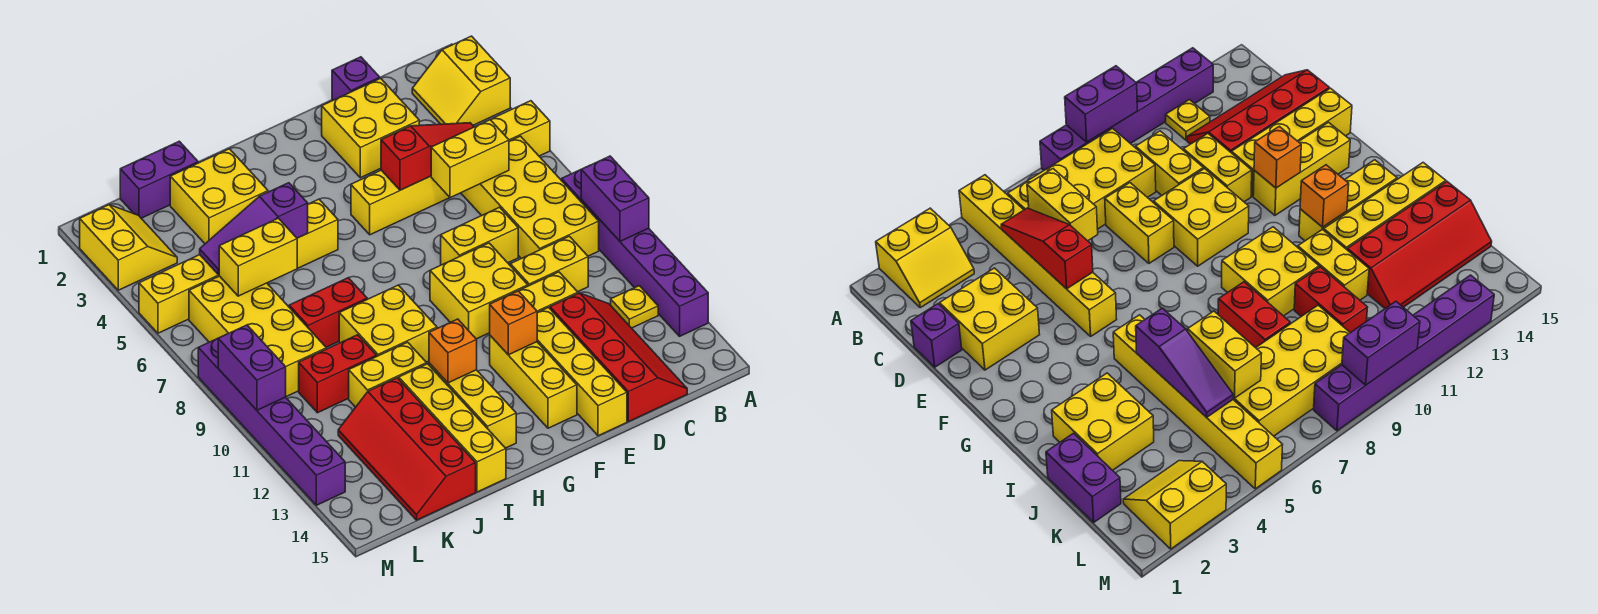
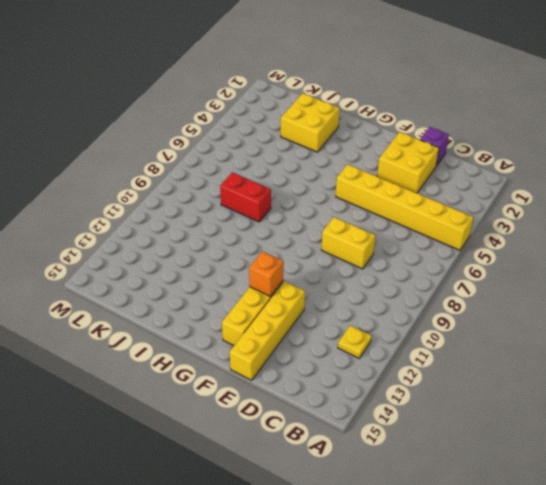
none -> yellow slope A2:B3 level 1 top A
none -> purple brick A8:A13 level 1
none -> yellow brick B6:C9 level 1
none -> yellow brick C10:D10 level 1

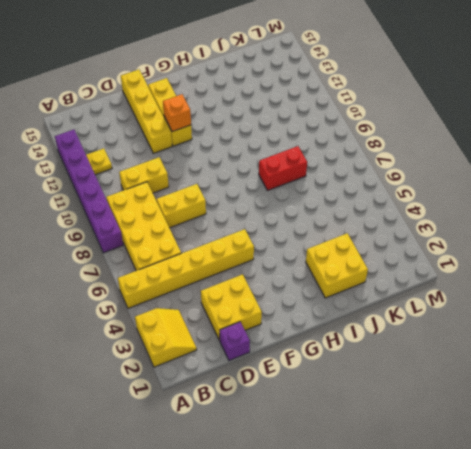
none -> red slope C12:D15 level 1 top D
none -> yellow brick D11:E11 level 1
none -> yellow brick E9:F10 level 1
none -> yellow brick H5:M5 level 1

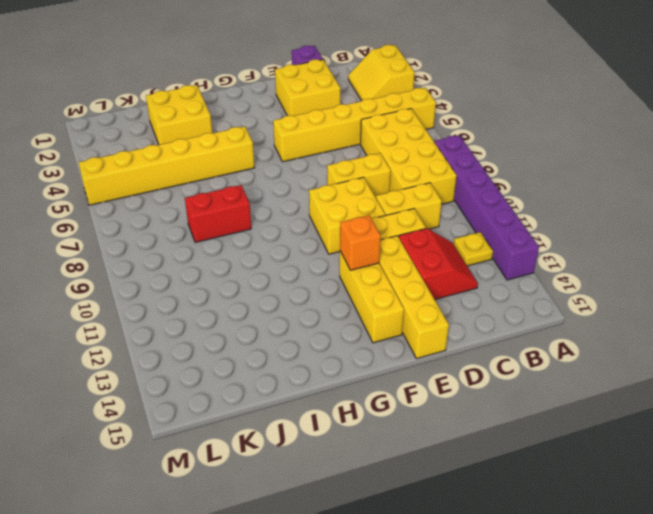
red slope C12:D13 level 1 top D -> red slope C12:D15 level 1 top D
none -> yellow brick H9:I10 level 1
none -> yellow brick H12:H14 level 1
none -> yellow brick I11:J11 level 1
none -> yellow brick I12:I15 level 1

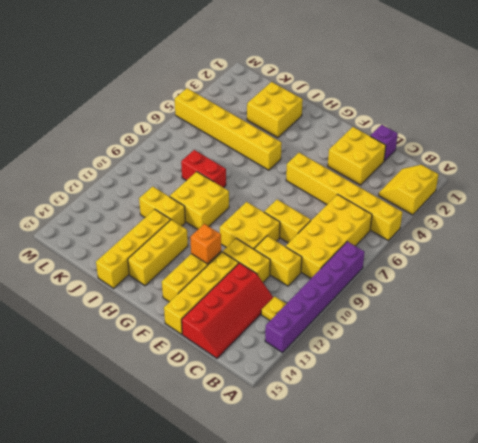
none -> purple brick J1:K1 level 1
none -> red brick J10:K10 level 1
none -> red slope J12:K15 level 1 top J
none -> yellow brick K6:L9 level 1

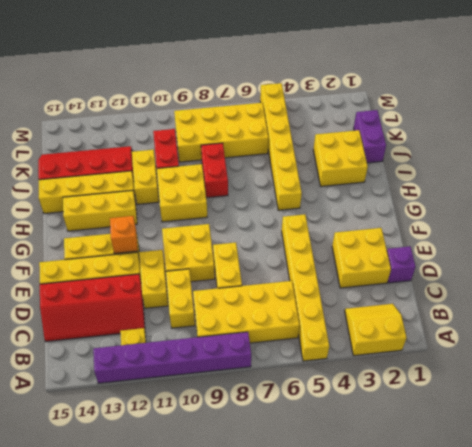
none -> yellow slope L2:M3 level 1 top M
none -> purple brick M8:M13 level 1
none -> purple brick A9:A10 level 2
none -> red slope C5:E5 level 2 top E

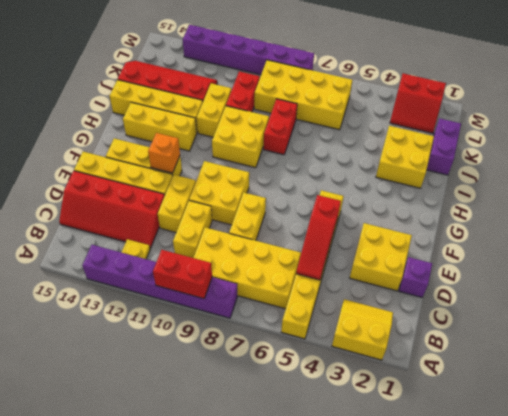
red brick A9:A10 level 2 -> purple brick A9:A10 level 2
red slope L2:M3 level 1 top M -> yellow slope L2:M3 level 1 top M
none -> yellow brick H5:M5 level 1
none -> yellow brick C6:D6 level 2
none -> orange brick H12 level 2
none -> purple slope I5:K5 level 2 top I

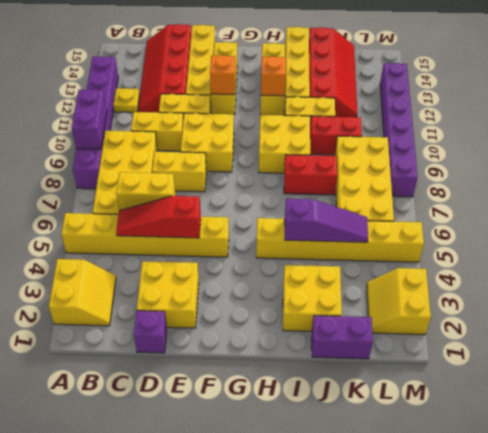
none -> yellow brick J6:K6 level 2
none -> purple brick M9:M10 level 2

